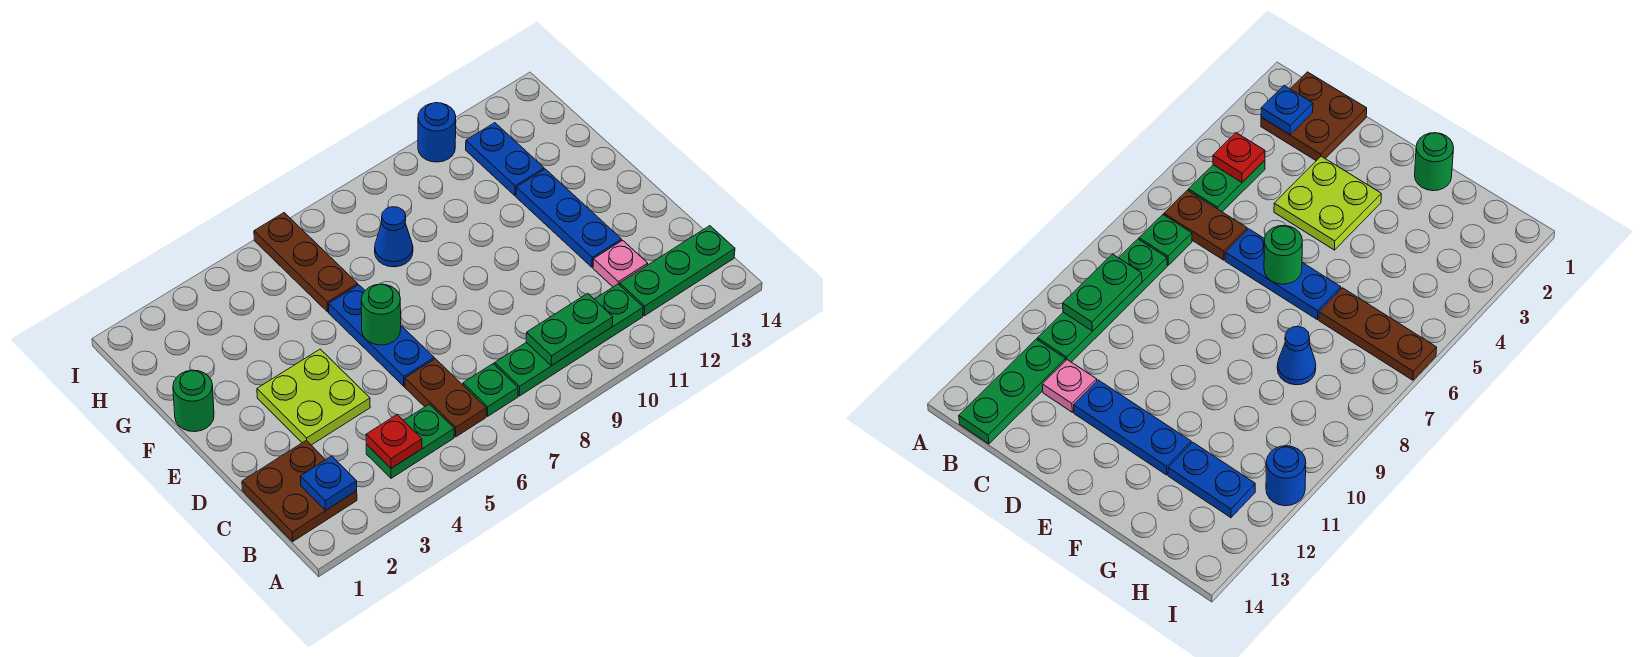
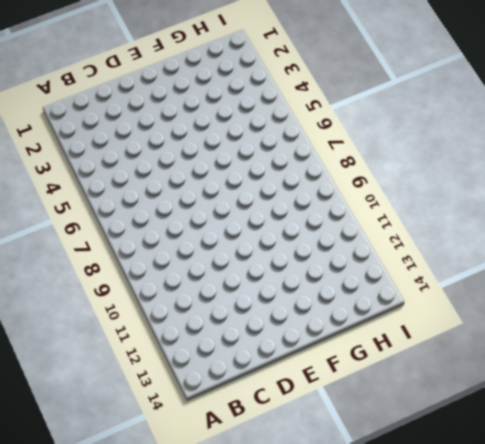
none -> brown plate B1:C2 level 1
none -> green plate B4:B5 level 1
none -> brown plate B6:C6 level 1

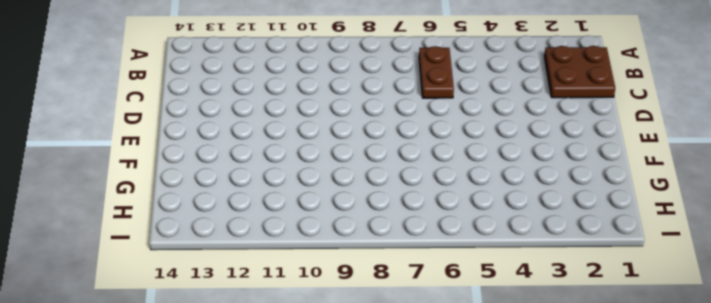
none -> green plate B4:B5 level 1
none -> green plate B7 level 1
none -> green plate B8:B11 level 1

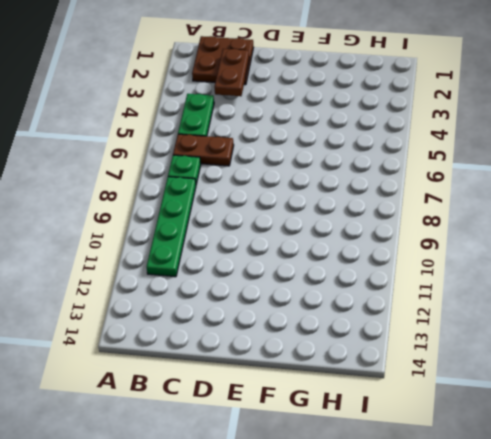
brown plate C2:C3 level 2 -> none
none -> green plate B12:B14 level 1
none -> pink plate C12 level 1
none -> lime plate D3:E4 level 1

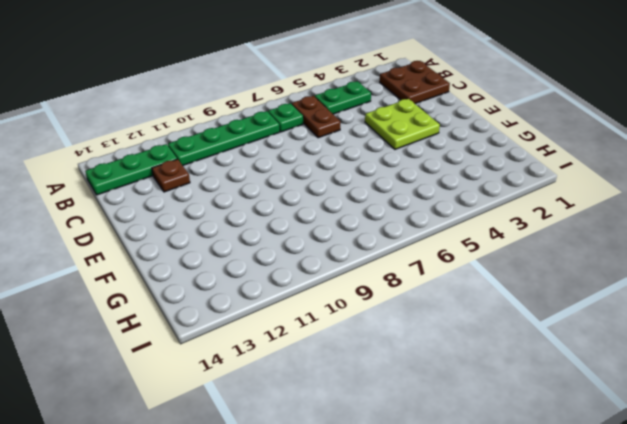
brown plate C12 level 1 -> pink plate C12 level 1
none -> blue plate D6:F6 level 1
none -> blue plate D12:F12 level 1
none -> green round brick F1 level 1

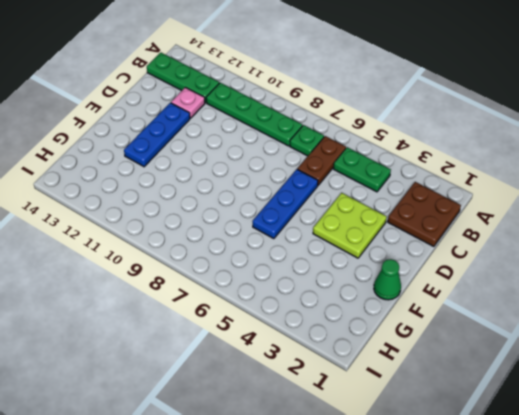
green cone F1 level 1 -> green round brick F1 level 1
none -> brown plate G6:I6 level 1
none -> blue cone G8 level 1
none -> blue plate G12:H12 level 1

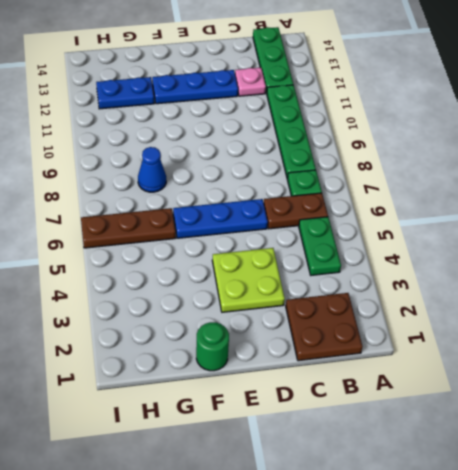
none -> blue round brick I11 level 1
none -> blue plate B2 level 2
none -> red plate B4 level 2

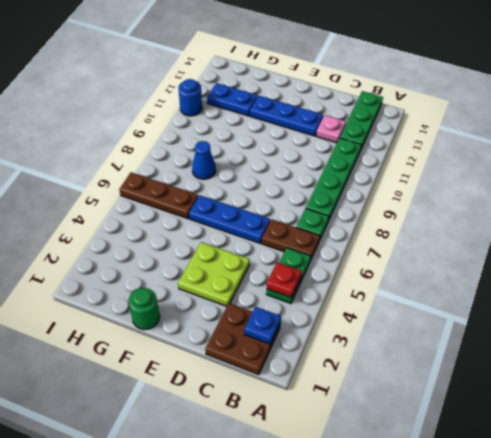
none -> green plate B9:B10 level 2
none -> green round brick E6 level 2

